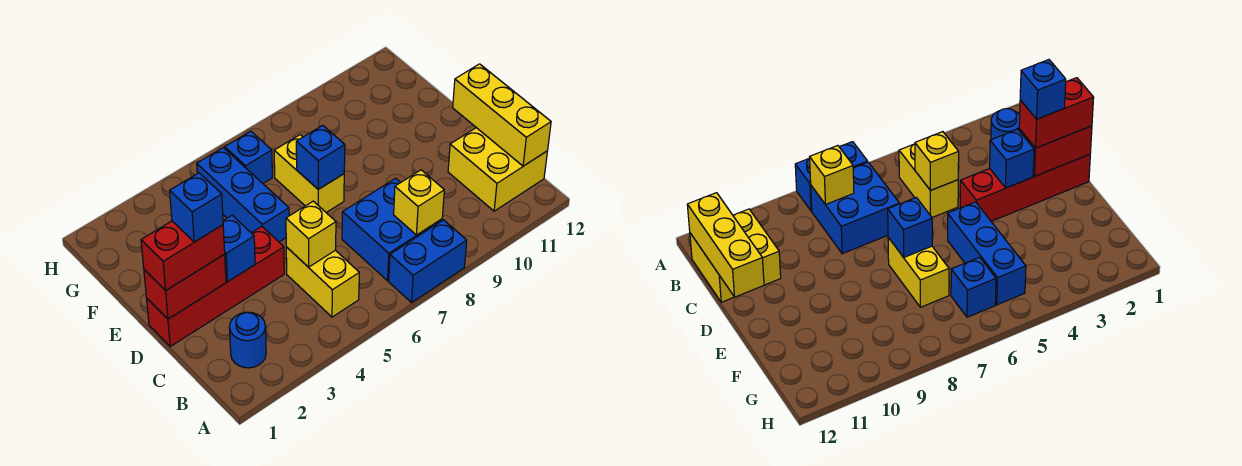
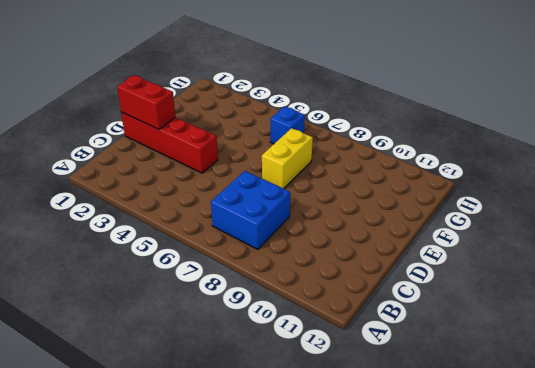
none -> blue brick A7:A8 level 1
none -> blue round brick B2 level 1
none -> yellow brick B5:C5 level 1

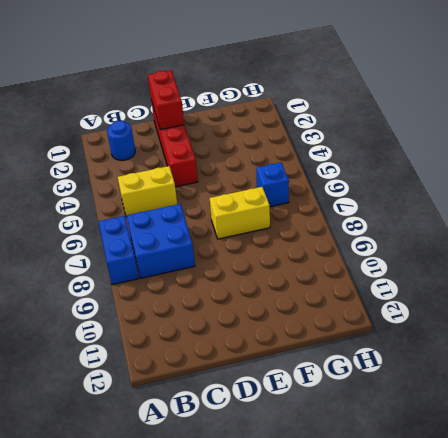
none -> yellow brick B11:C12 level 1
none -> blue brick E5:G5 level 1
none -> yellow brick B8 level 2

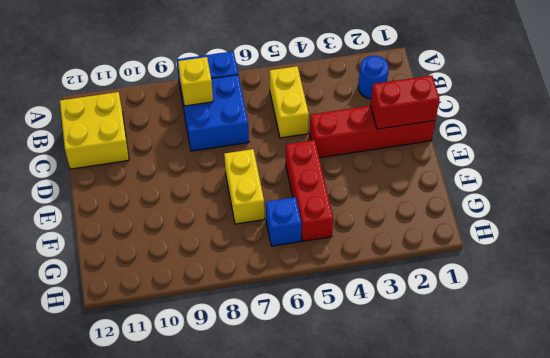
red brick E5:G5 level 1 -> blue brick E5:G5 level 1
none -> yellow brick B12:D12 level 2
none -> yellow brick C5 level 2
none -> blue brick D3 level 2

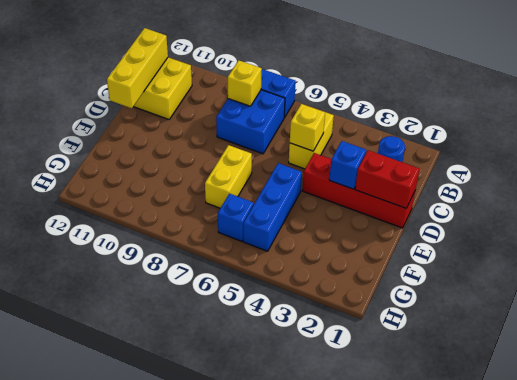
none -> blue brick E7 level 2
none -> red brick D1:D2 level 3
none -> blue brick D2 level 4

